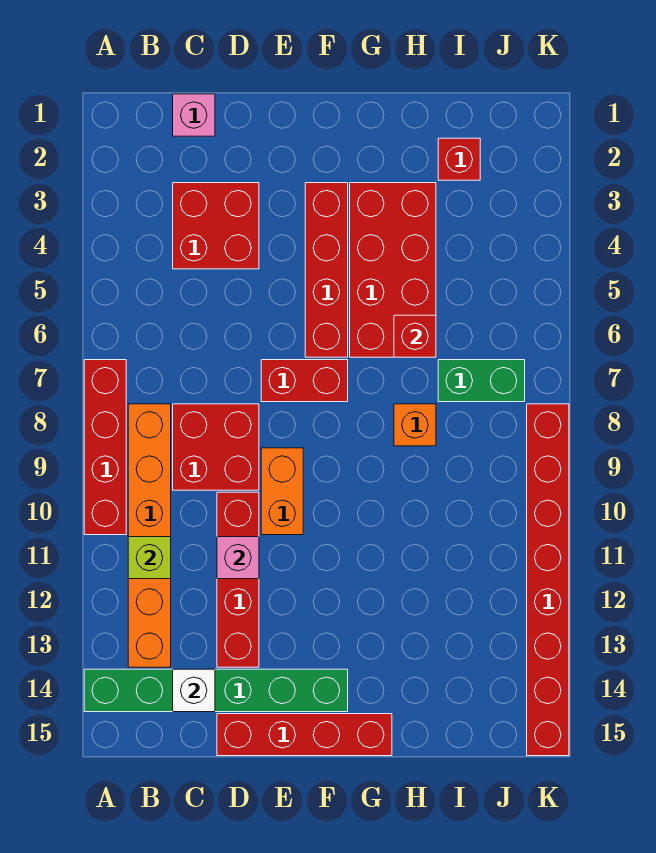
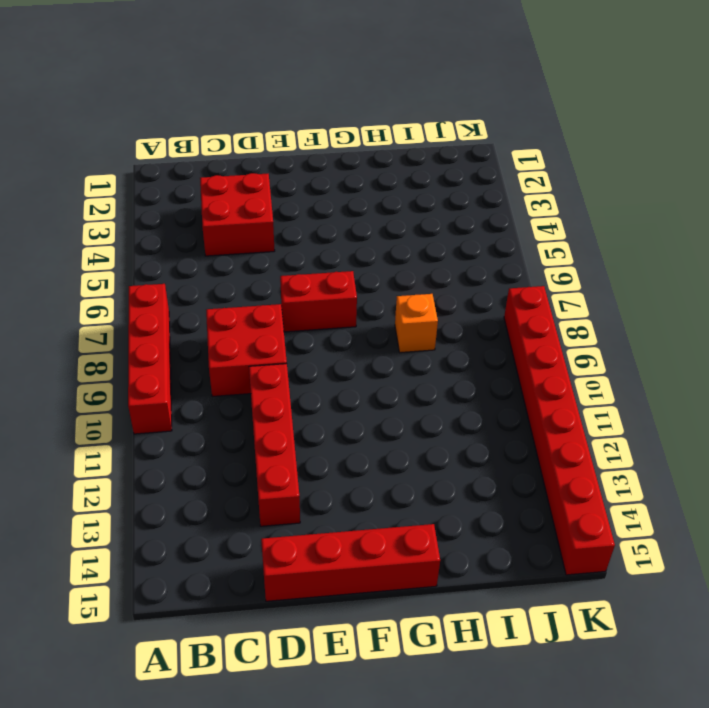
none -> green brick A14:F14 level 1
none -> orange brick B8:B13 level 1
none -> pink brick C1 level 1

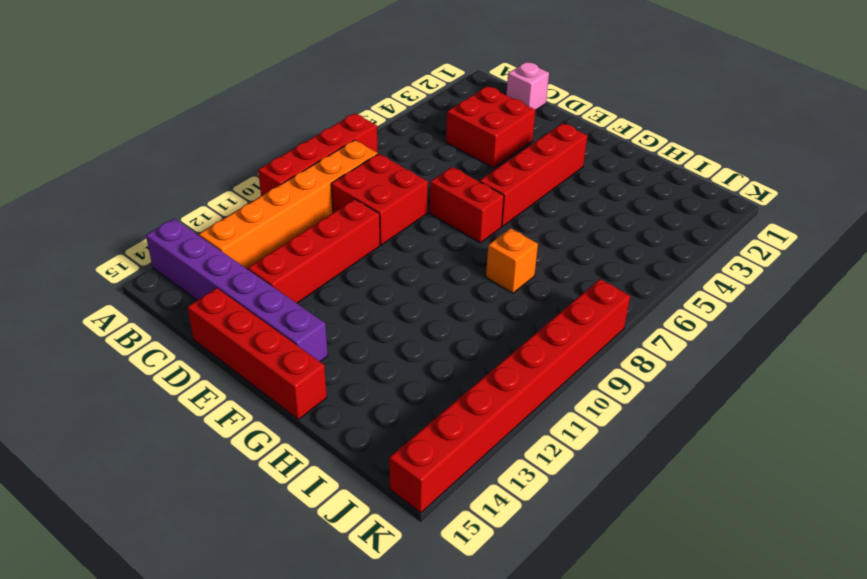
purple brick A14:F14 level 1 -> green brick A14:F14 level 1
none -> orange brick E9:E10 level 1
none -> red brick G3:H6 level 1
none -> red brick I2 level 1

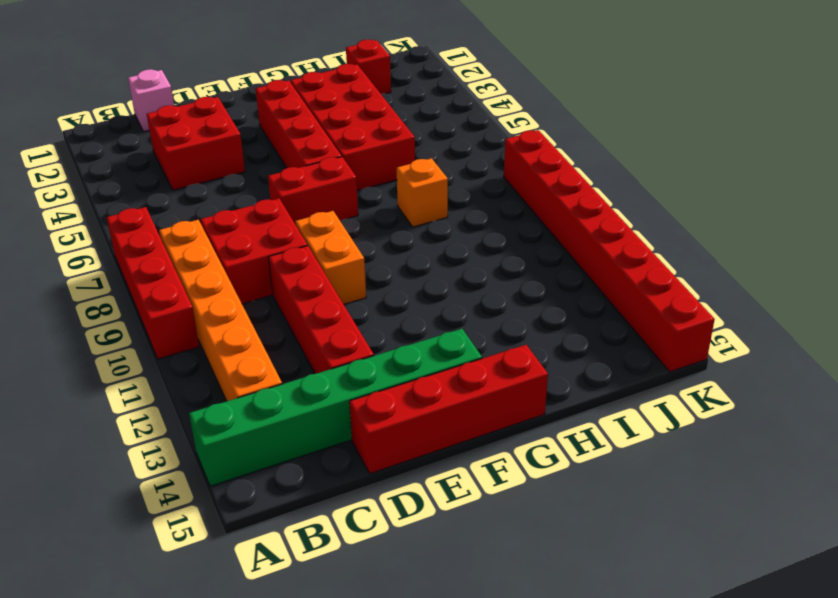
none -> green brick I7:J7 level 1
none -> lime brick B11 level 2
none -> white brick C14 level 2

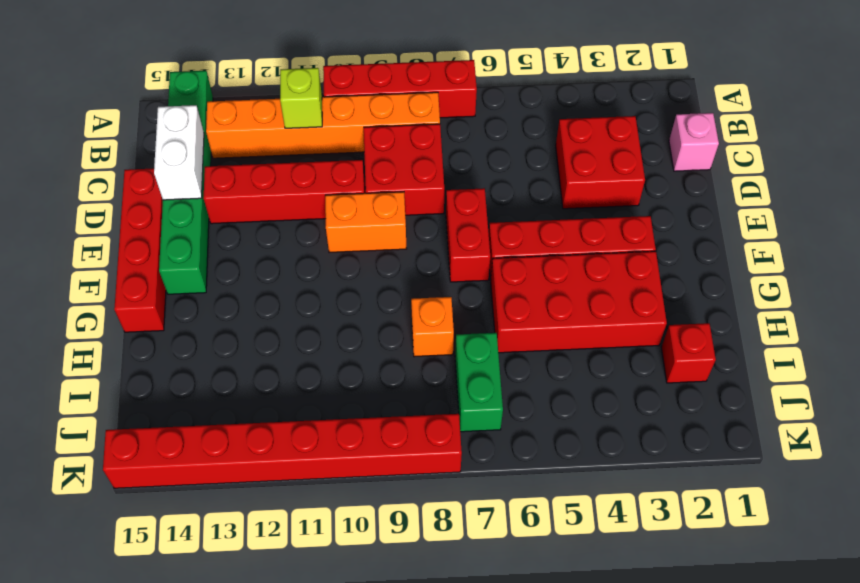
white brick C14:D14 level 2 -> white brick C14 level 2
none -> pink brick D11 level 2
none -> red brick H6 level 2

